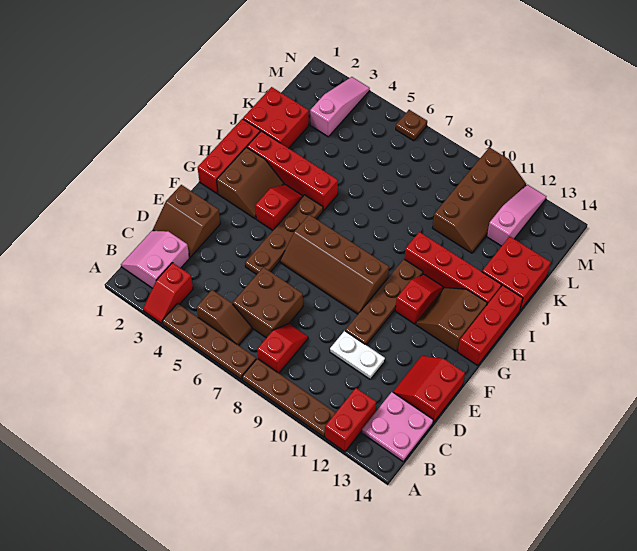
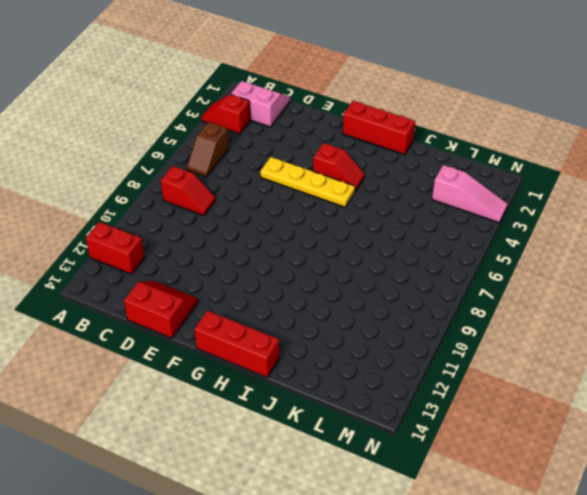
yellow plate E5:H5 level 1 -> brown plate E5:H5 level 1
none -> brown plate A4:A7 level 1
none -> brown plate A8:A11 level 1
none -> pink plate B13:C14 level 1

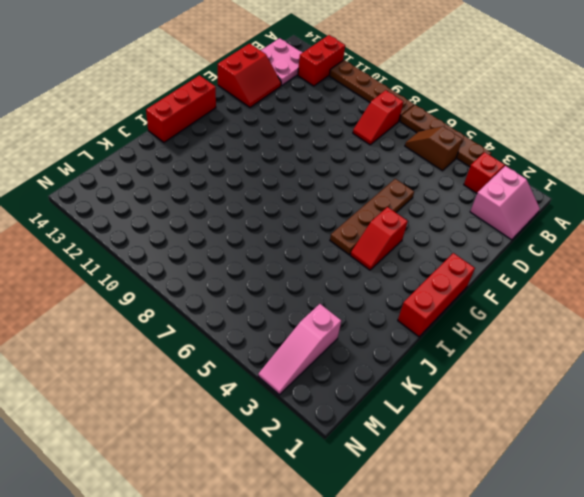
none -> brown brick C6:D7 level 1
none -> brown slope D1:E2 level 1 top E
none -> white plate D10:D11 level 1

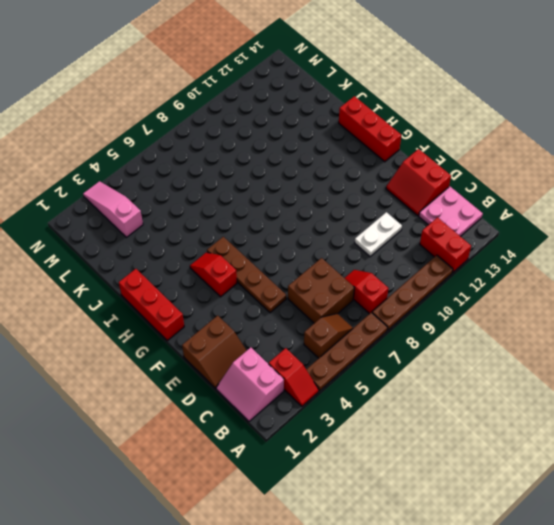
none -> brown plate E10:H10 level 1
none -> brown slope F6:G9 level 1 top G
none -> brown slope G2:H3 level 1 top 2

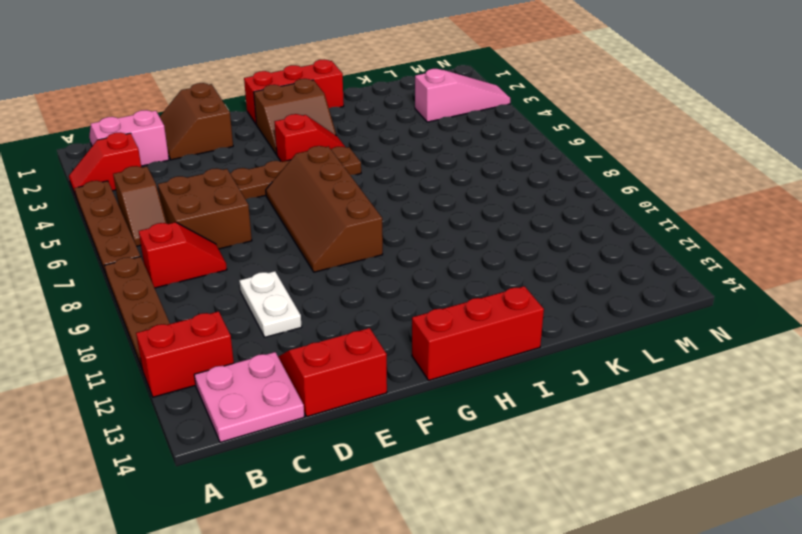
none -> brown plate E10:H10 level 1
none -> red slope G11:H11 level 1 top G
none -> brown slope G12:H13 level 1 top 13

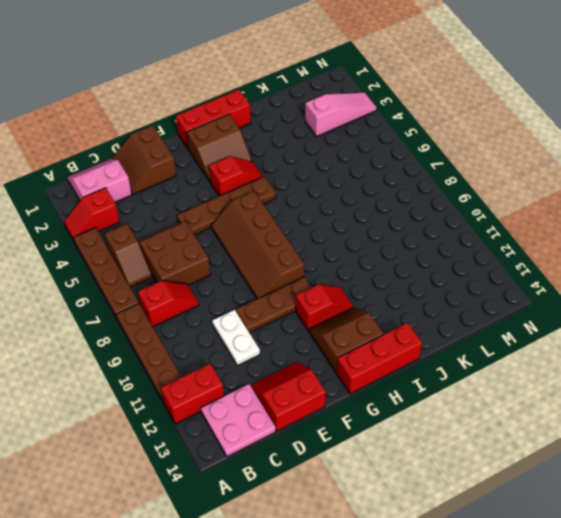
brown plate E10:G10 level 1 -> brown plate E10:H10 level 1
none -> red brick I2:I5 level 1
none -> red brick I10:I13 level 1
none -> red brick J1:K2 level 1

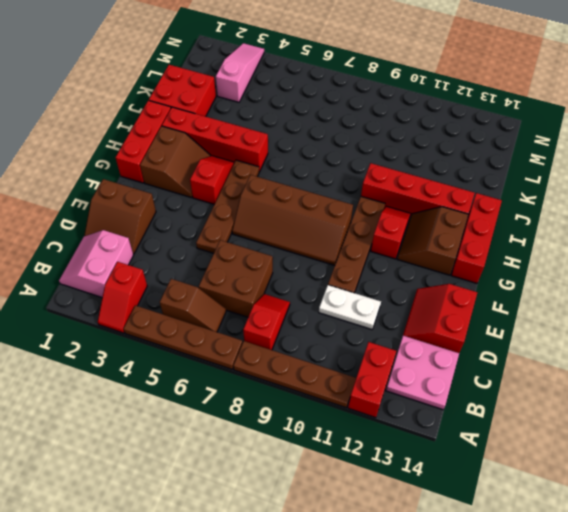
none -> red brick J13:K14 level 1
none -> brown slope K10:N11 level 1 top 10
none -> pink slope L12:N12 level 1 top L

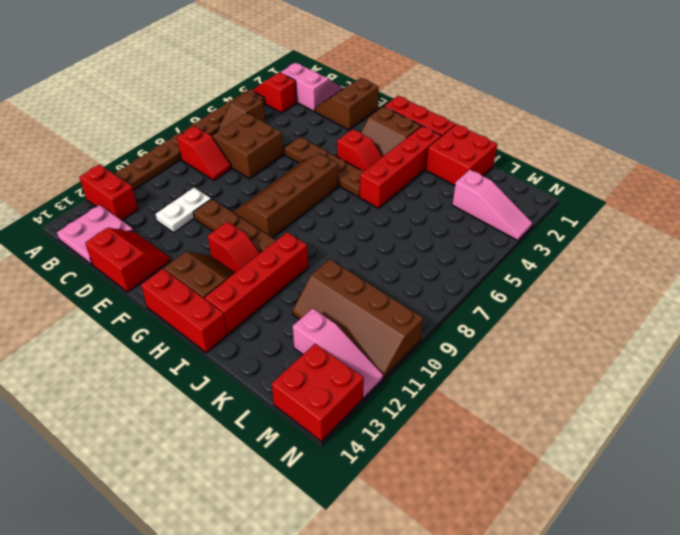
red brick M13:N14 level 1 -> red brick J13:K14 level 1
none -> brown plate N6 level 1

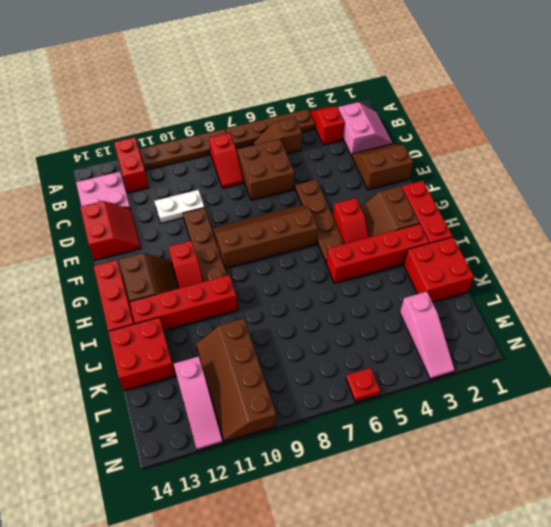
red plate N6 level 1 -> brown plate N6 level 1

